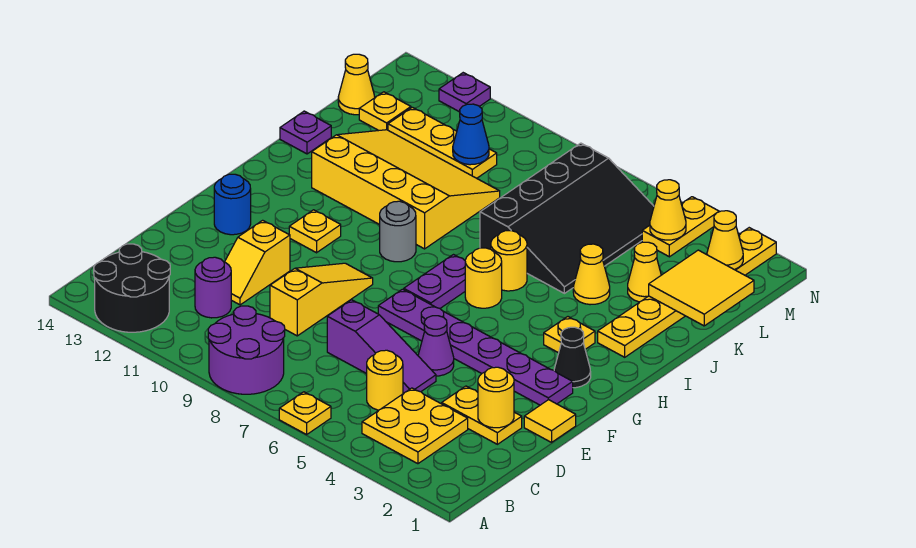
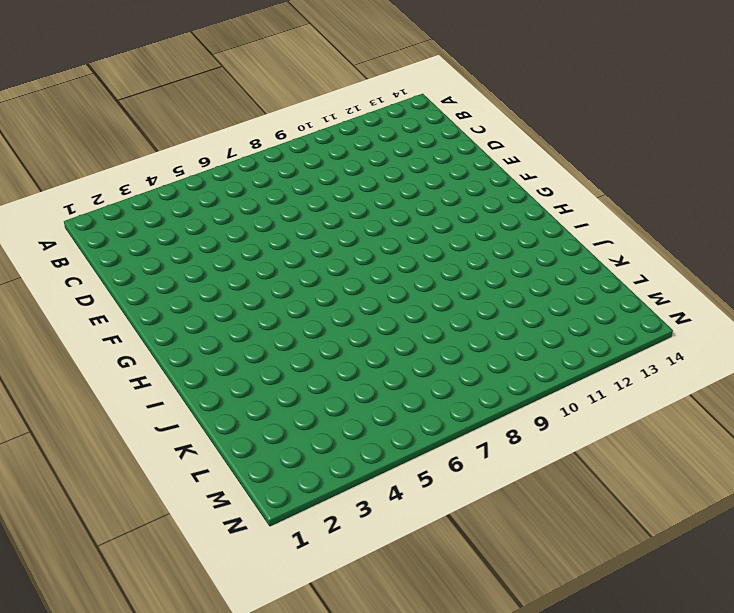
none -> yellow plate A6 level 1
none -> purple round brick A8:B9 level 1
none -> black round brick A12:B13 level 1
none -> yellow plate B3:C4 level 1

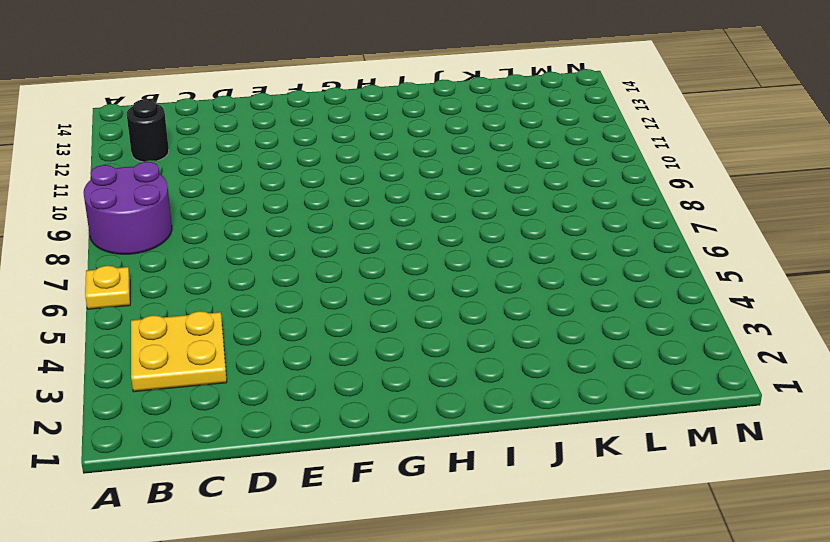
black round brick B12 level 1 -> black round brick A12:B13 level 1
none -> yellow round brick C5 level 1
none -> purple round brick C11 level 1
none -> yellow plate D2:D3 level 1
none -> purple slope D5:D7 level 1 top 7

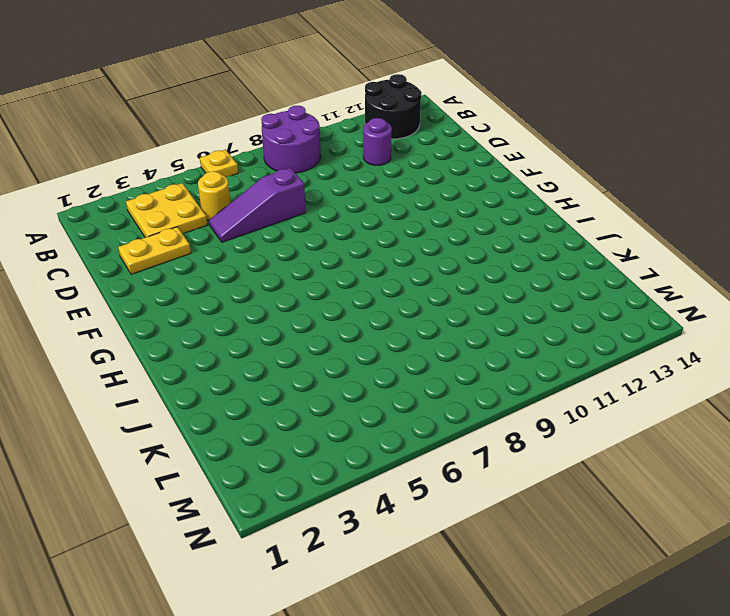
none -> yellow slope D9:F9 level 1 top D
none -> yellow slope D11:E11 level 1 top E
none -> yellow tile E1 level 1
none -> purple cone E5 level 1

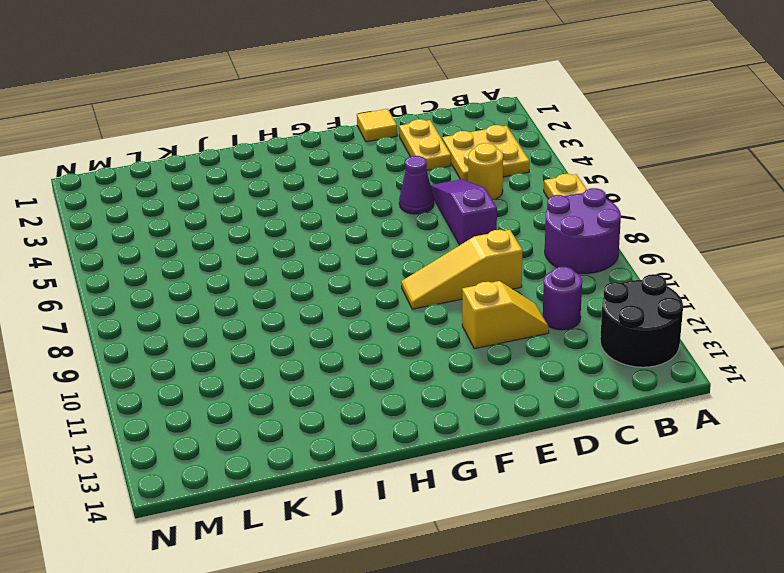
none -> purple plate F2:F7 level 1
none -> blue round brick F13 level 1
none -> black cone G2 level 1
none -> purple plate G7:H7 level 1

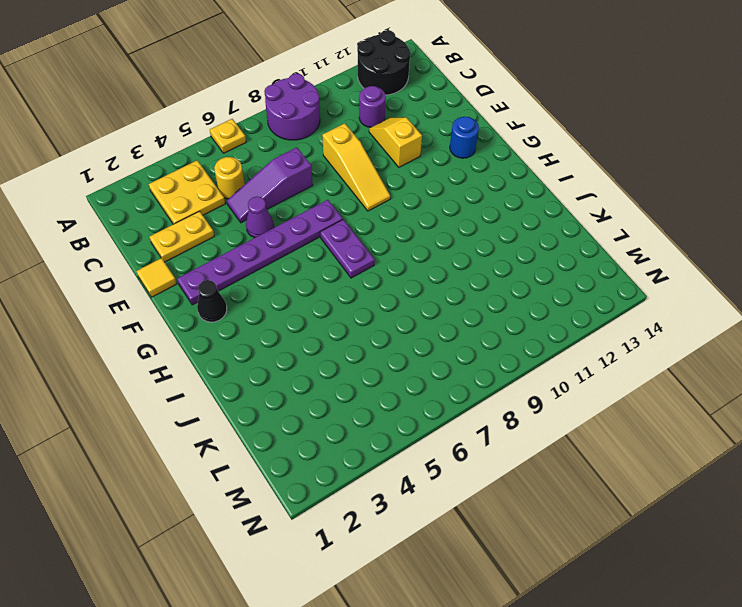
none -> yellow plate G11 level 1
none -> yellow plate H3 level 1
none -> yellow round brick H6 level 1
none -> grey round brick H9 level 1

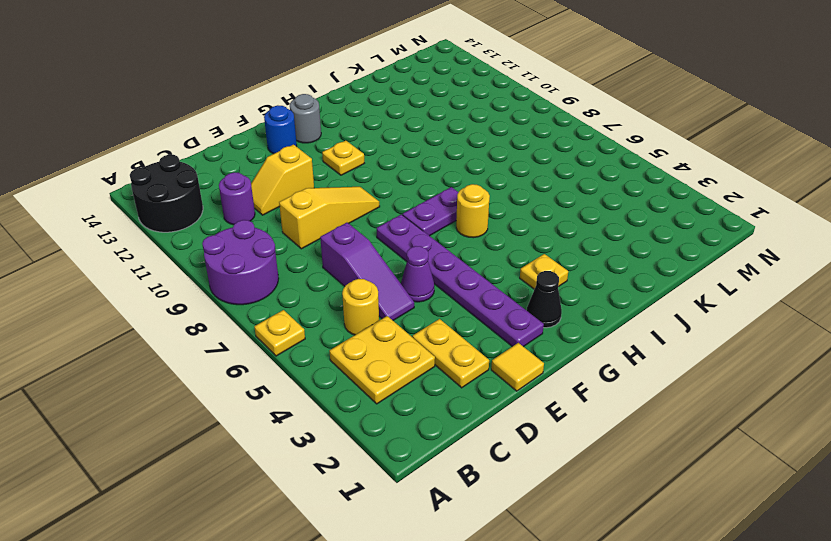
grey round brick G13 level 1 -> grey round brick H9 level 1
none -> yellow plate I2:N2 level 1
none -> yellow round brick I6 level 1
none -> yellow slope I9:K12 level 1 top I
none -> yellow cone J4 level 1

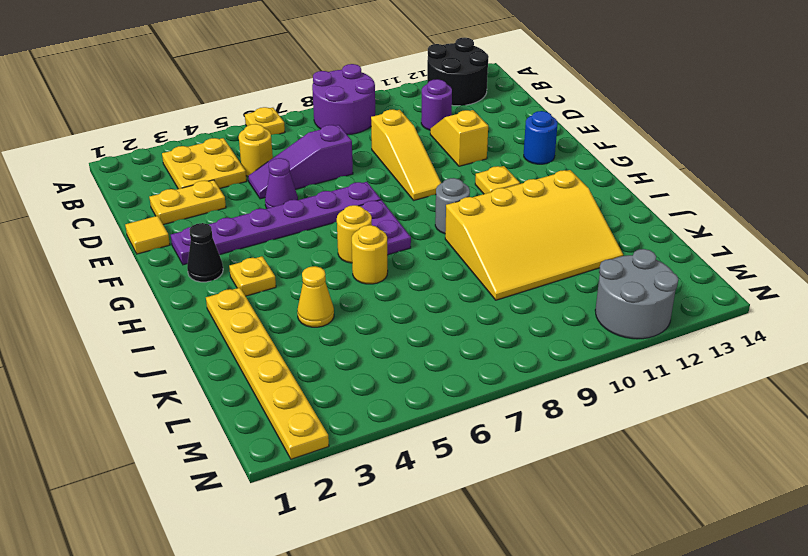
grey round brick M11:N12 level 1 -> purple plate N12 level 1
none -> black slope J5:M7 level 1 top 7
none -> purple plate J14 level 1
none -> yellow cone K3 level 1
none -> yellow plate L10:L12 level 1

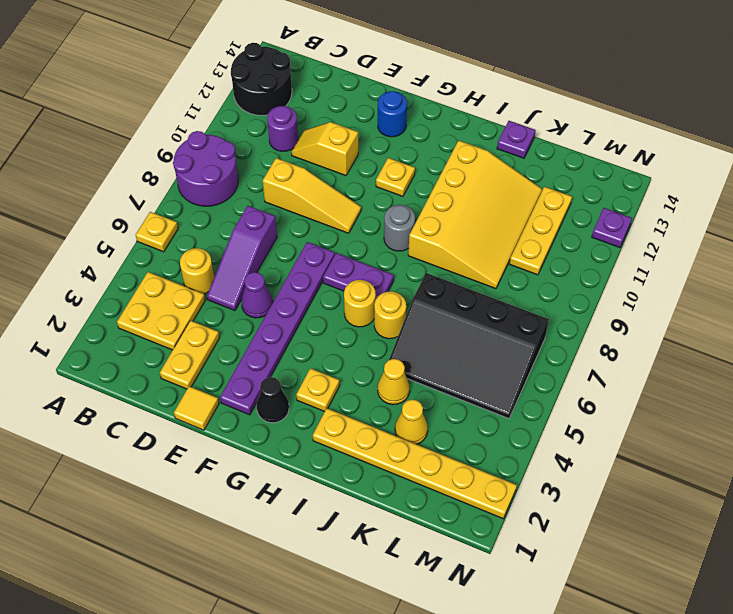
none -> yellow plate L13 level 1
none -> yellow cone L14 level 1
none -> yellow plate M4:N4 level 1
none -> yellow round brick D2 level 2

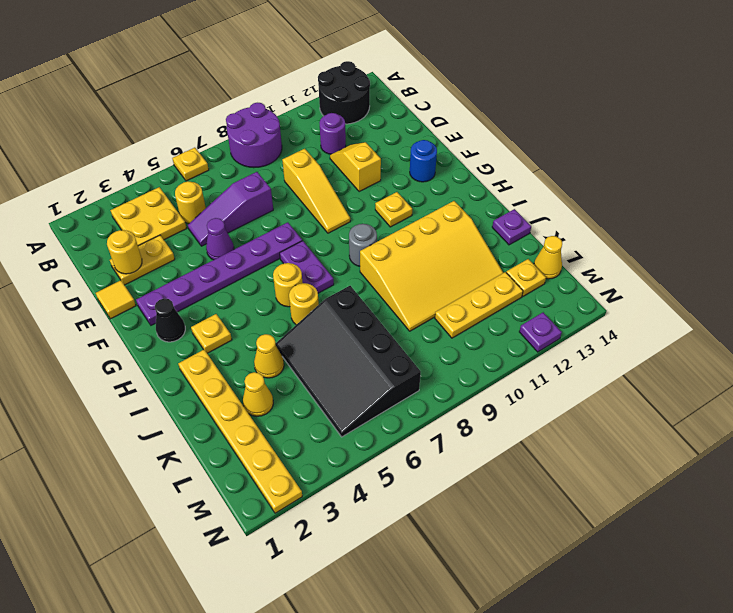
none -> yellow plate M4:N4 level 1
none -> yellow tile K1:L2 level 2
none -> blue cone L10 level 2
none -> yellow cone M2 level 2

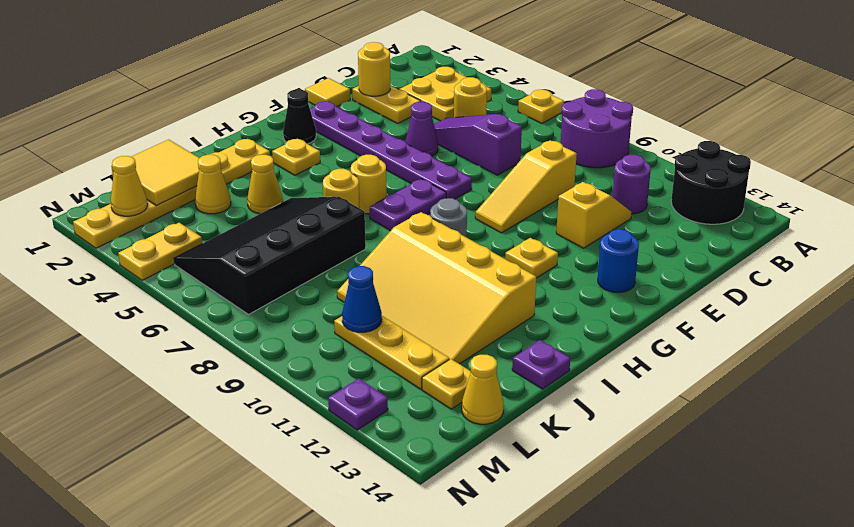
none -> yellow cone M4 level 2

